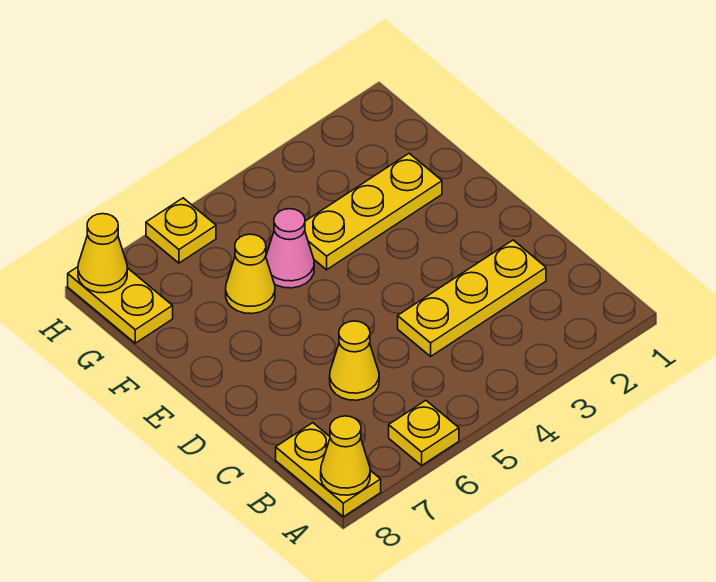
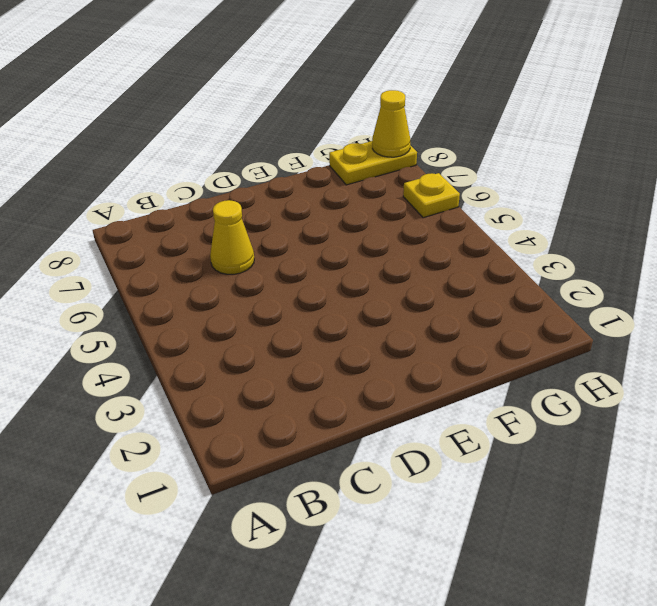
none -> yellow plate A6 level 1
none -> yellow plate A8:B8 level 1

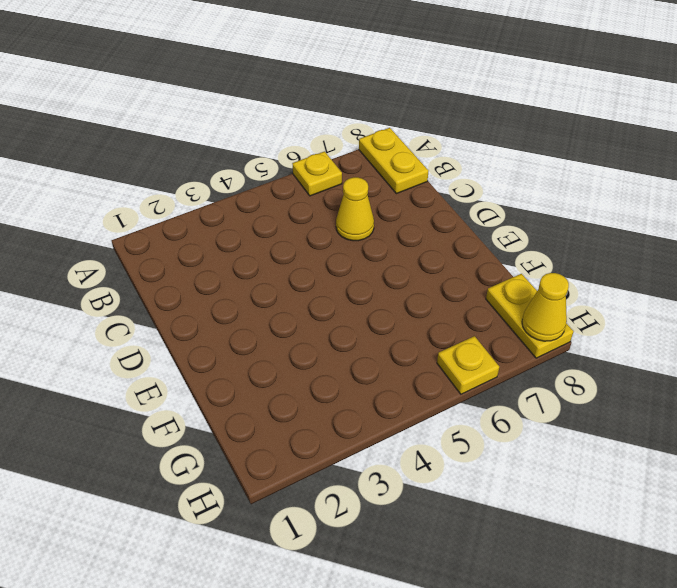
none -> yellow plate C2:C4 level 1
none -> yellow plate F2:F4 level 1

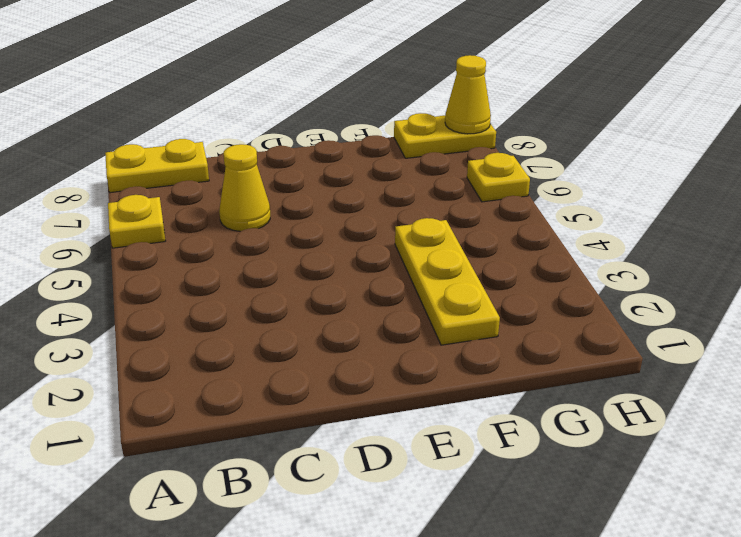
none -> yellow plate C2:C4 level 1
none -> pink cone F5 level 1

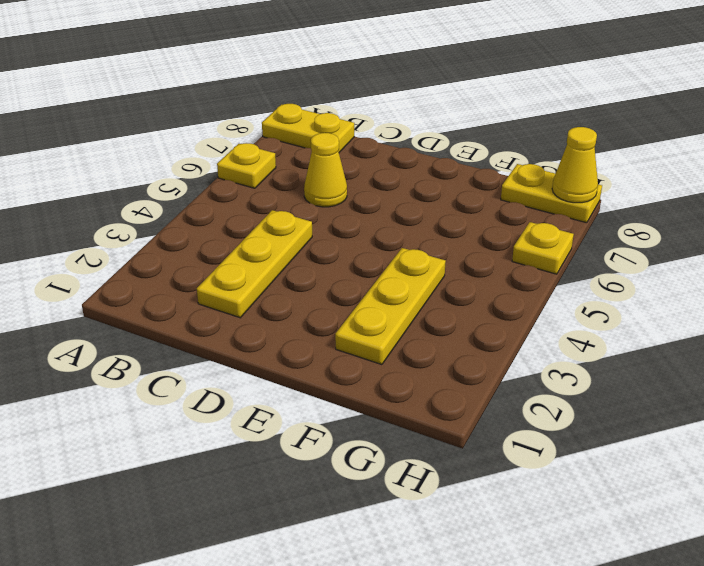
none -> pink cone F5 level 1
none -> yellow cone F6 level 1

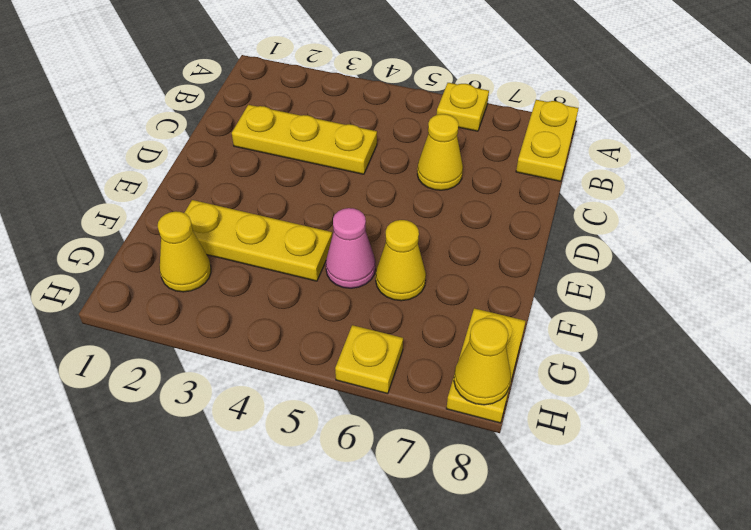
yellow cone G2 level 1 -> yellow cone A8 level 2

